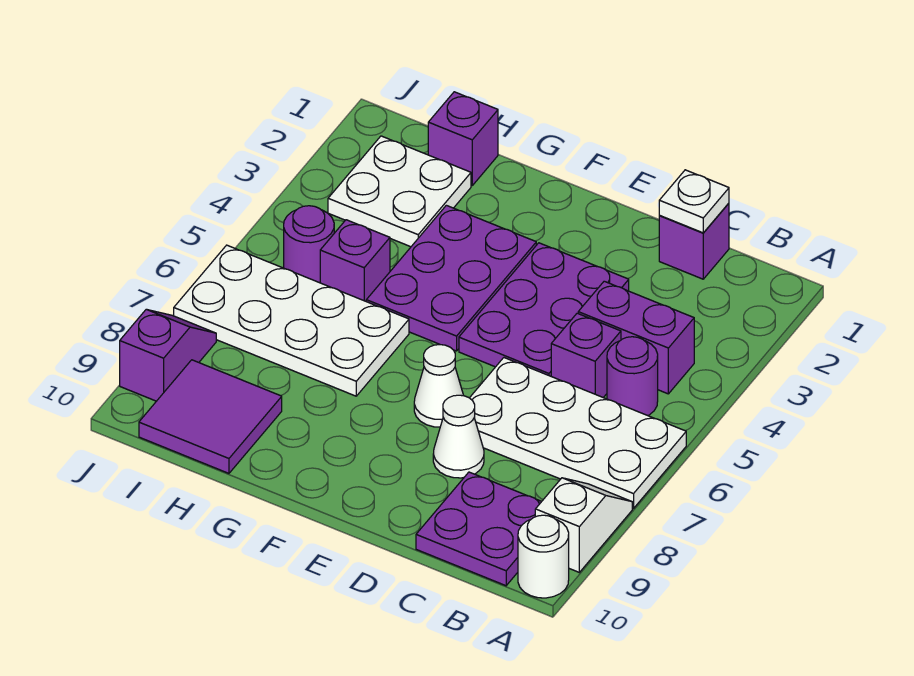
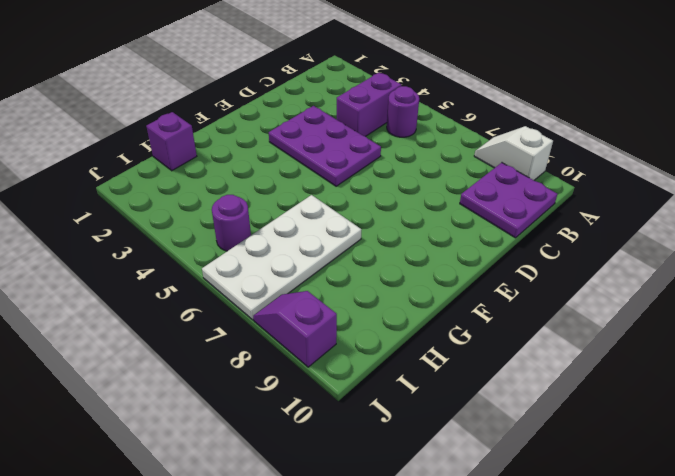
none -> white plate A6:D7 level 1
none -> white round brick A10 level 1
none -> purple brick C1 level 1

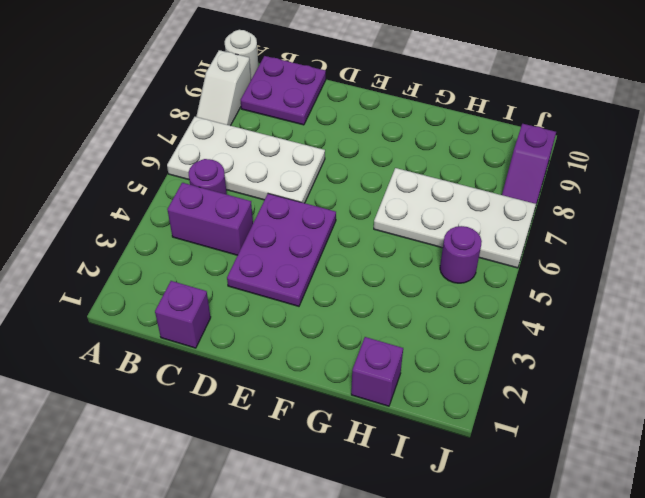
none -> purple brick C5 level 1
none -> white cone D8 level 1
none -> white cone E7 level 1

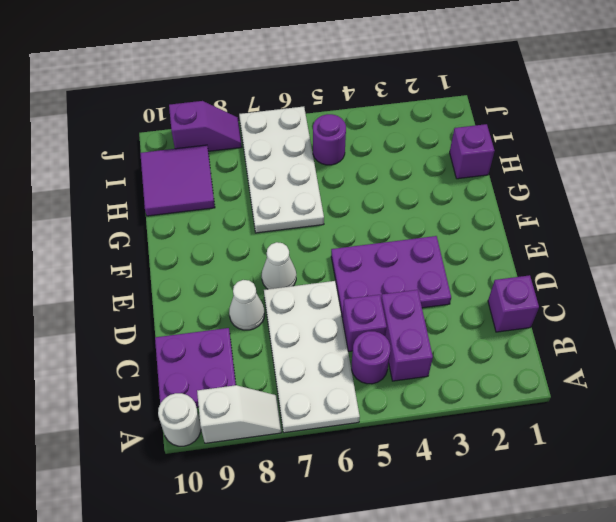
none -> purple plate F3:G5 level 1
none -> white plate H2:I3 level 1
none -> purple brick H5 level 1

